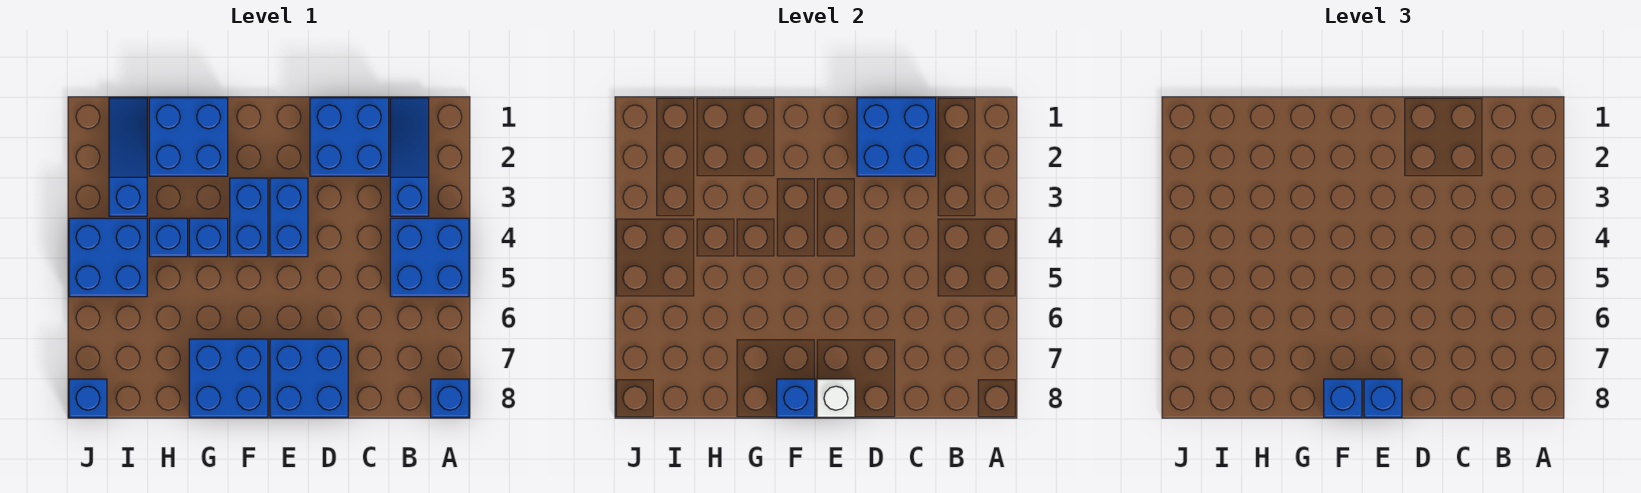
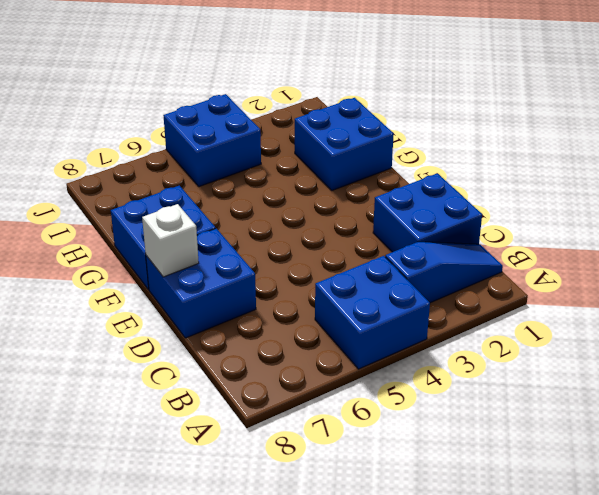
none -> blue brick A8 level 1
none -> blue brick E3:E4 level 1
none -> blue brick F3:F4 level 1

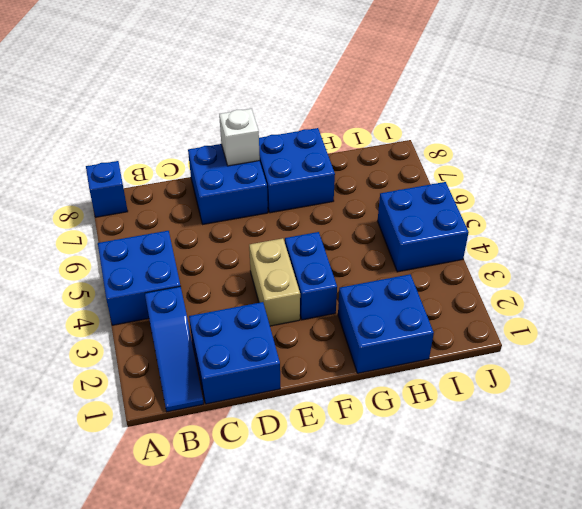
tan brick E3:E4 level 1 -> blue brick E3:E4 level 1
none -> blue brick G4 level 1
none -> blue brick H4 level 1
none -> blue slope I1:I3 level 1 top 3

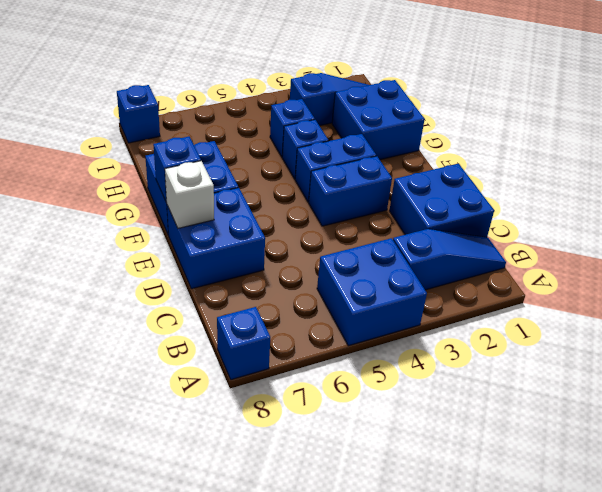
none -> blue brick I4:J5 level 1
none -> blue brick C1:D2 level 2
none -> blue brick E8 level 3

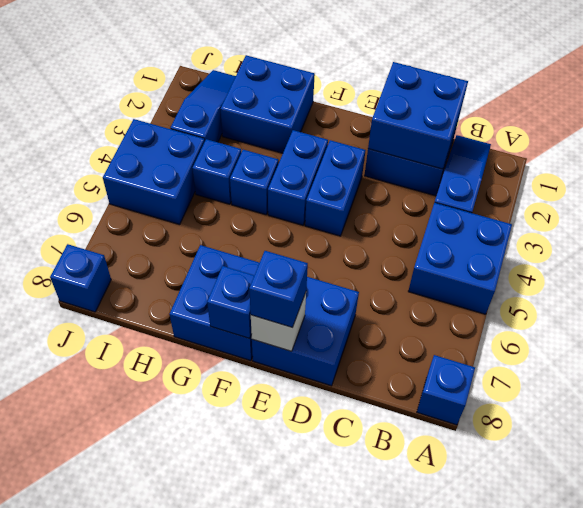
none -> blue brick F8 level 3

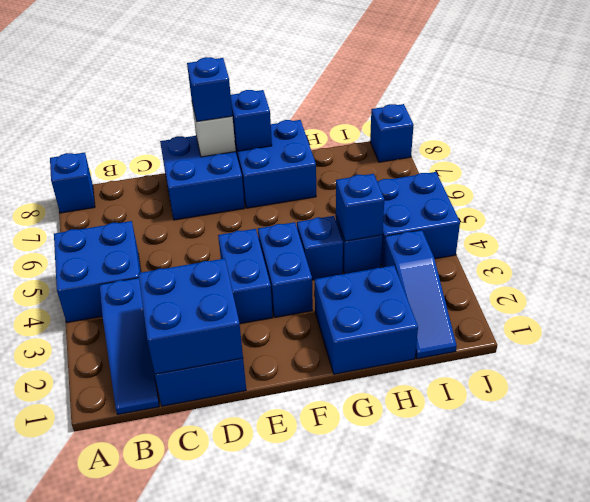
blue brick H4 level 2 -> blue brick F8 level 3

